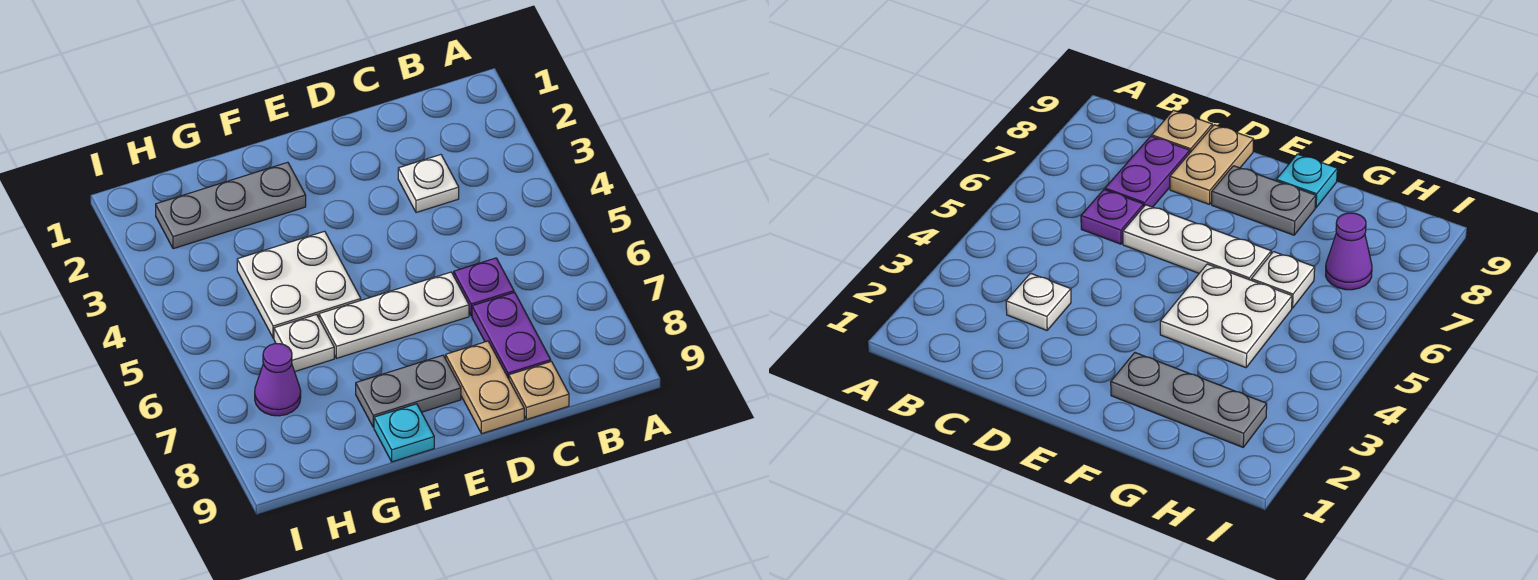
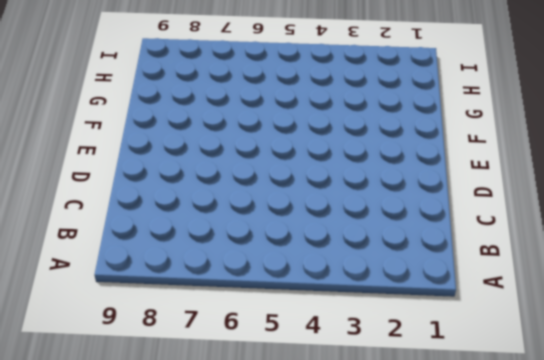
none -> white plate C3 level 1
none -> purple plate C6 level 1
none -> purple plate C7:C8 level 1

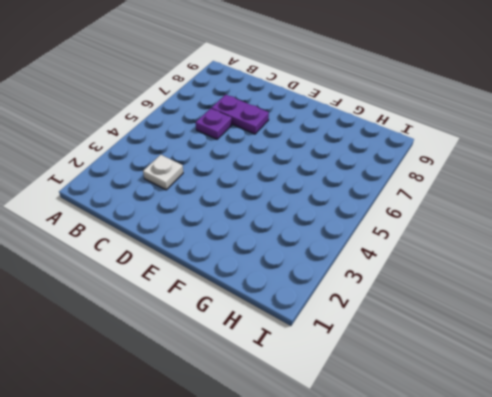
purple plate C7:D7 level 1 -> purple plate C7:C8 level 1
none -> tan plate C9 level 1
none -> white plate D6:F6 level 1
none -> tan plate D8:D9 level 1

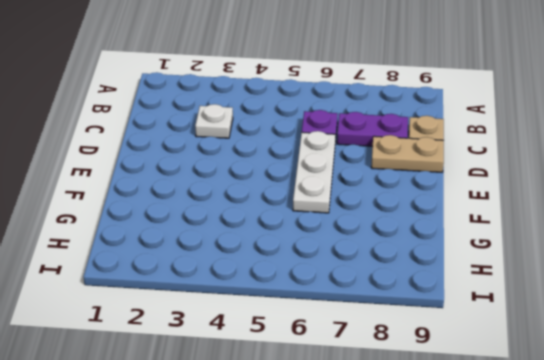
none -> grey plate E8:F8 level 1
none -> grey plate F2:H2 level 1
none -> white plate F4:G5 level 1

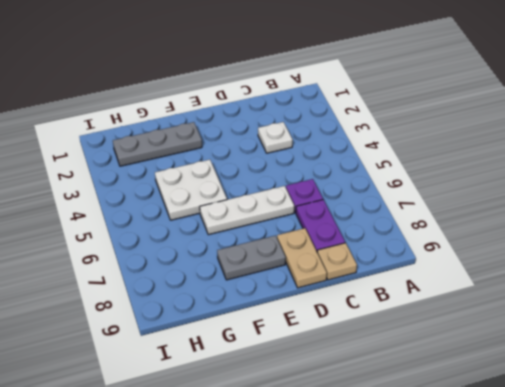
none -> cyan plate F9 level 1
none -> white plate G6 level 1
none -> purple cone H7 level 1

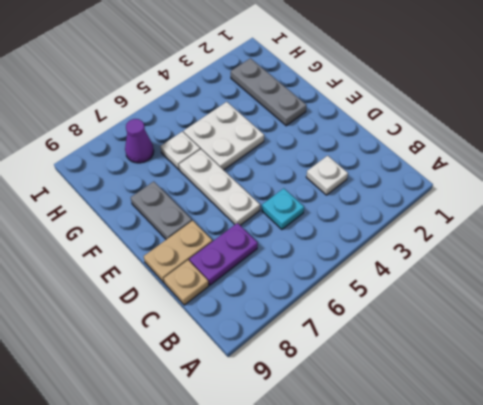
cyan plate C5 level 1 -> cyan plate F9 level 1
none -> purple plate C6 level 1

